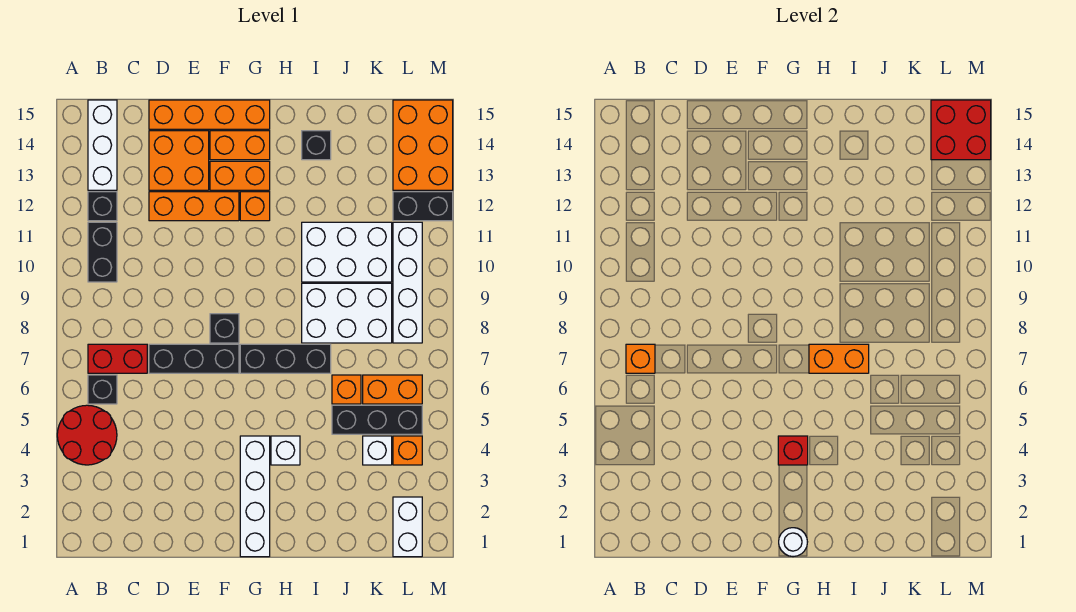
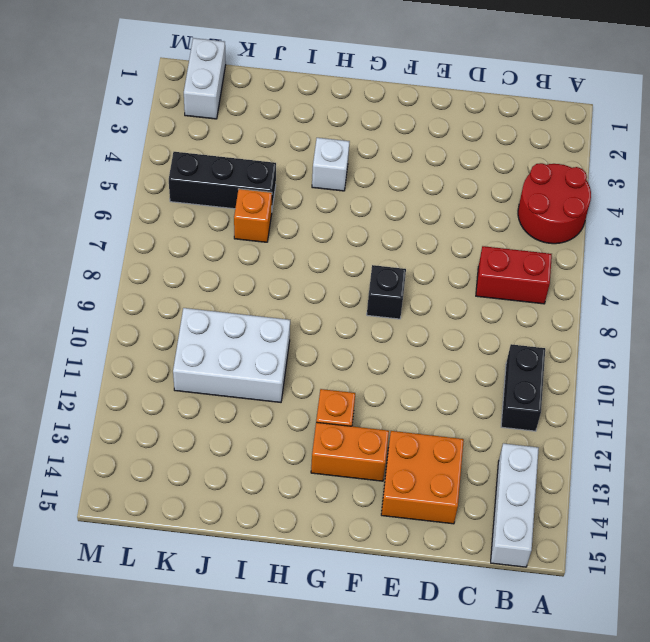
none -> black brick B6 level 1
none -> black brick B12 level 1
none -> black brick D7:F7 level 1
none -> orange brick D12:F12 level 1

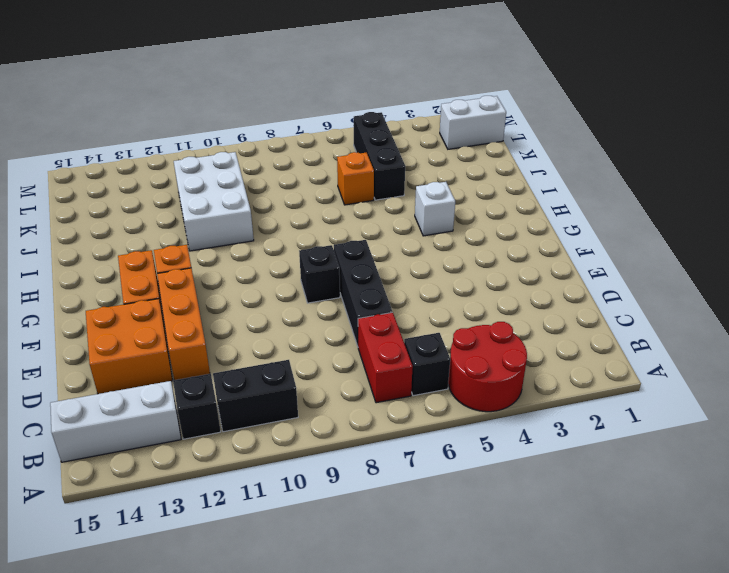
none -> orange brick D15:G15 level 1
none -> orange brick F14:G14 level 1
none -> white brick G1:G4 level 1
none -> black brick G7:I7 level 1

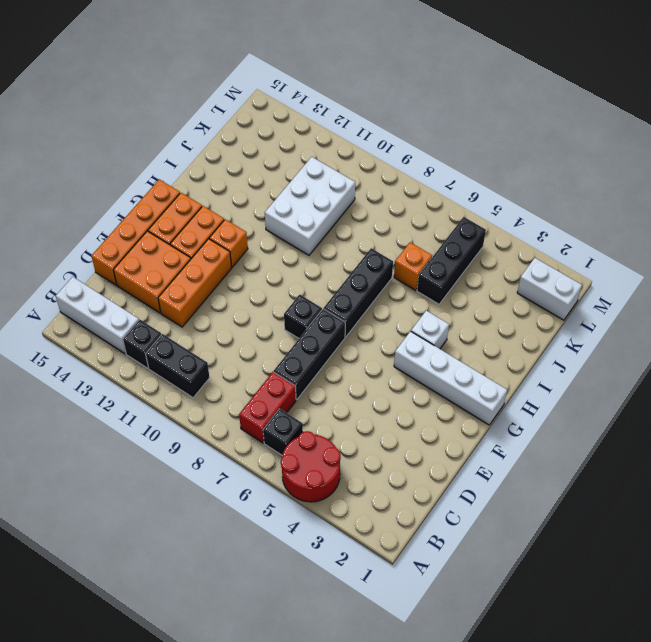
none -> white brick I8:K9 level 1
none -> black brick I14 level 1
none -> white brick K4 level 1
none -> orange brick K6:L6 level 1

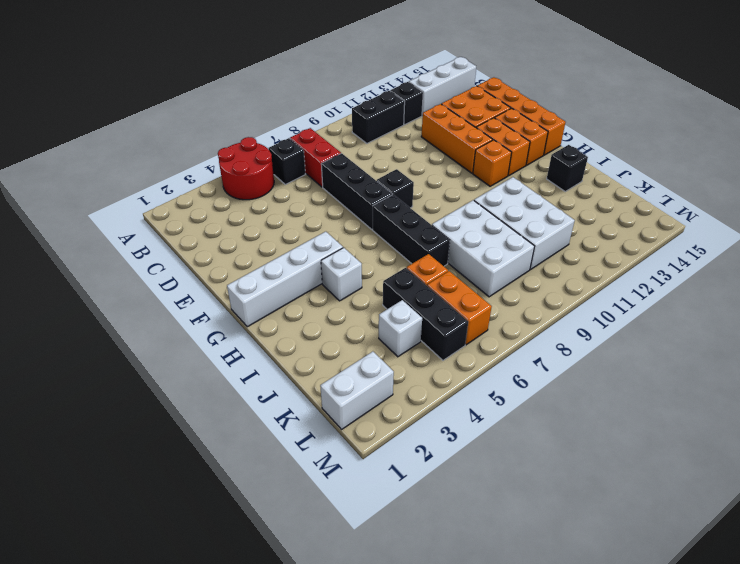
none -> orange brick L4 level 1
none -> white brick L8:L11 level 1
none -> black brick L12:M12 level 1
none -> orange brick L13:M15 level 1

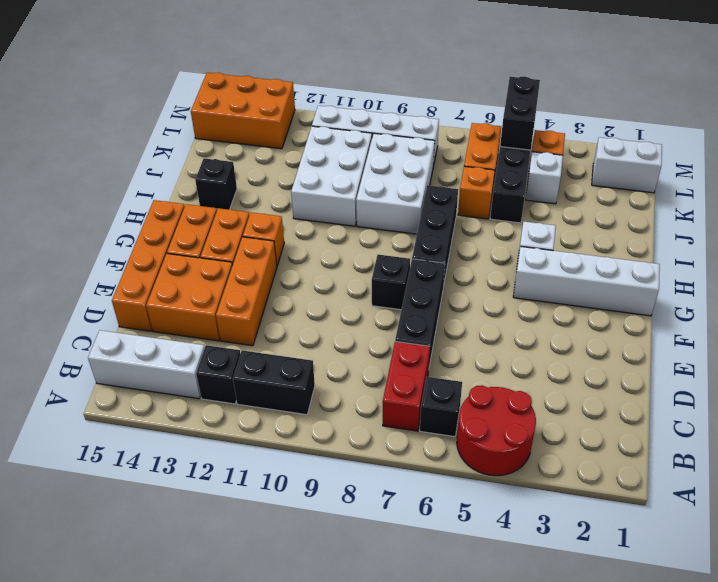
black brick L5:M5 level 2 -> black brick L12:M12 level 1
none -> orange brick B7 level 2
none -> white round brick G1 level 2
none -> red brick G4 level 2
none -> orange brick H7:I7 level 2

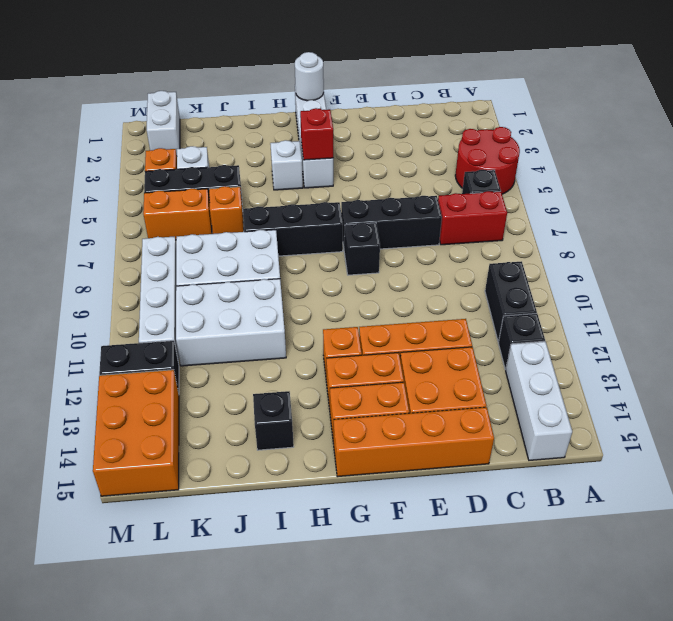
none -> orange brick B7 level 2
none -> orange brick H7:I7 level 2
none -> red brick L14:M15 level 2

